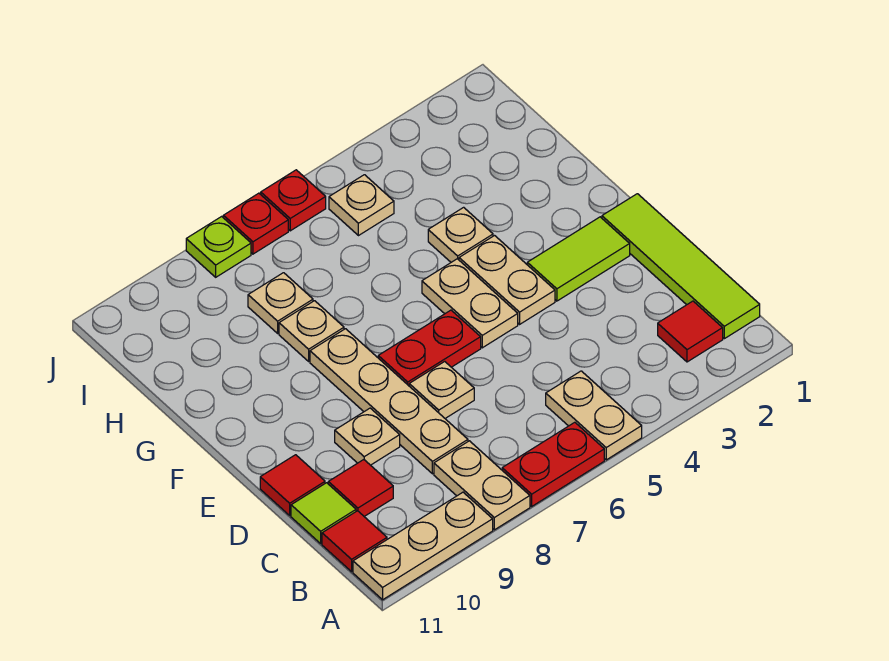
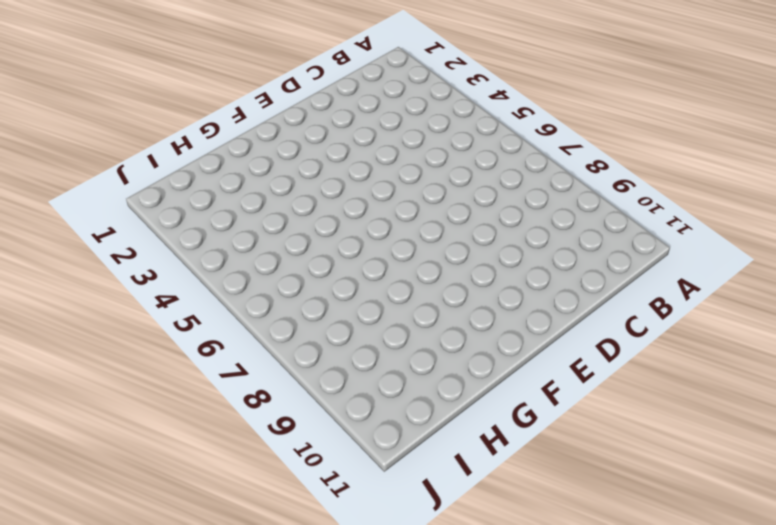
none -> tan plate A5:B5 level 1
none -> red plate A6:A7 level 1
none -> tan plate A8:B8 level 1

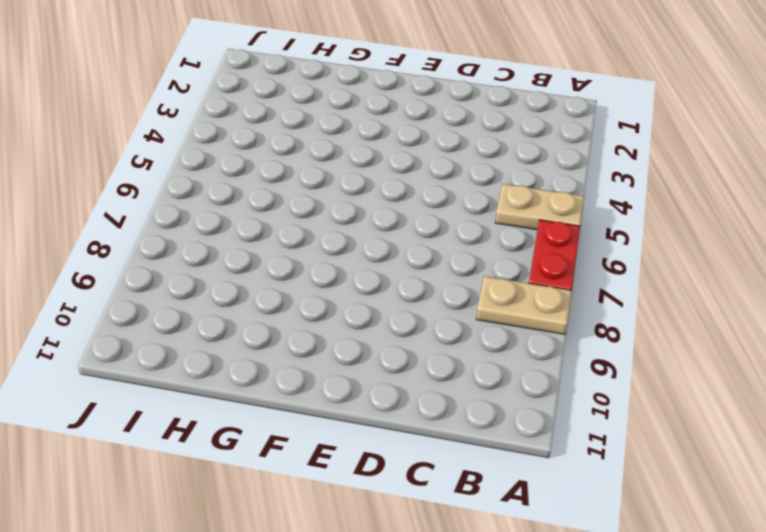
none -> tan plate A9:A11 level 1
none -> lime tile B1:E1 level 1
none -> red tile B2 level 1

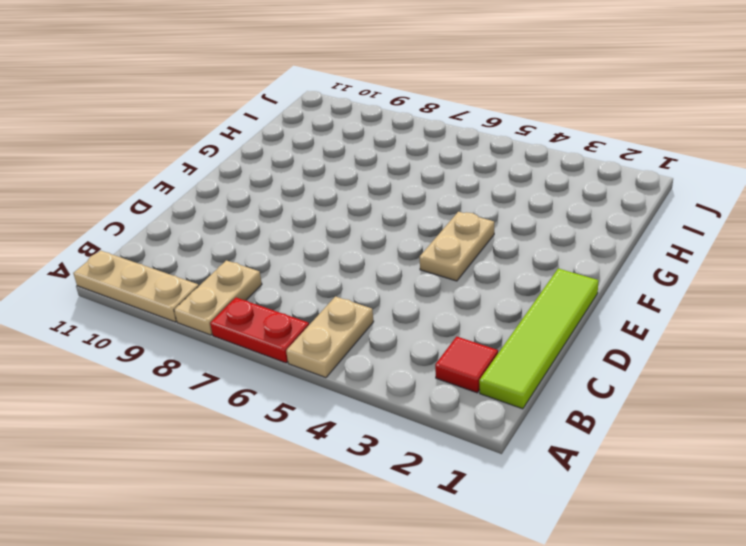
none -> red tile B11 level 1
none -> tan plate C8:F8 level 1
none -> red tile C10 level 1

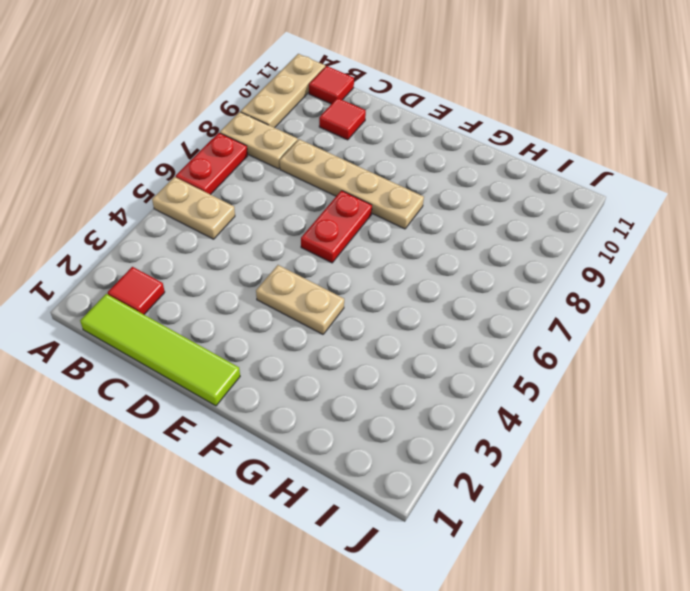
none -> lime tile C11 level 1
none -> tan plate D7 level 1
none -> tan plate D9 level 1

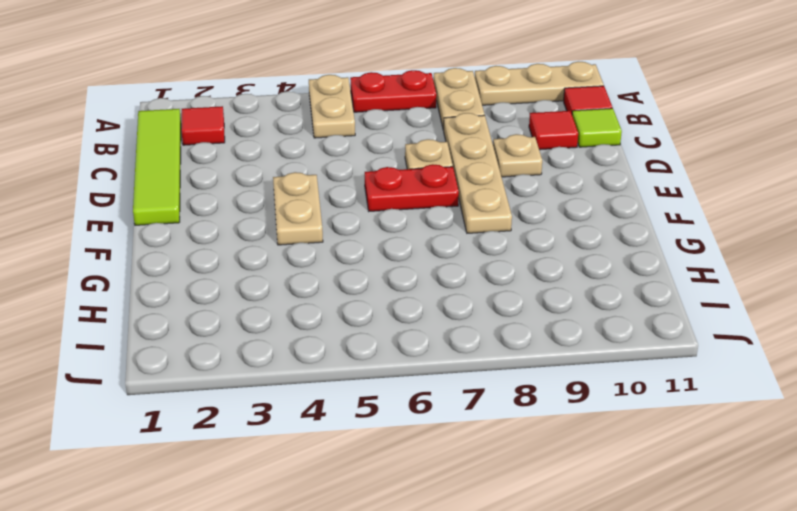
none -> red tile D11 level 1
none -> lime tile E2:E3 level 1
none -> tan plate E5:F5 level 1

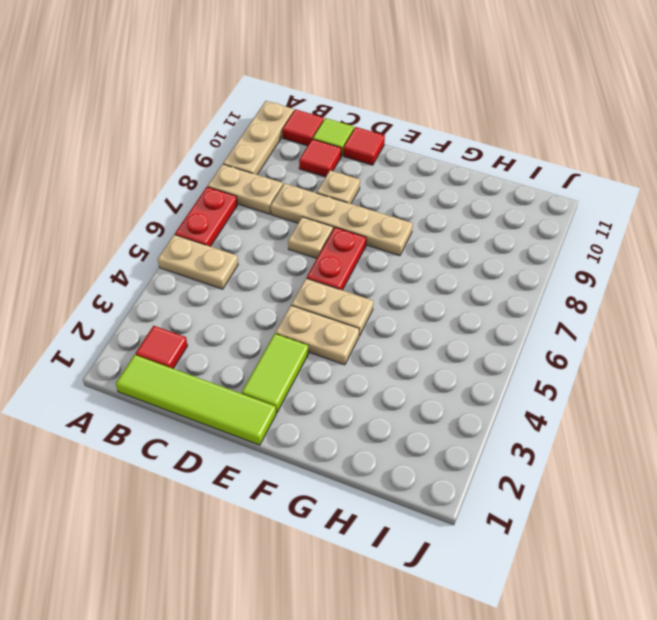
none -> tan plate G4 level 1
none -> tan plate G8 level 1
none -> tan plate H8 level 1

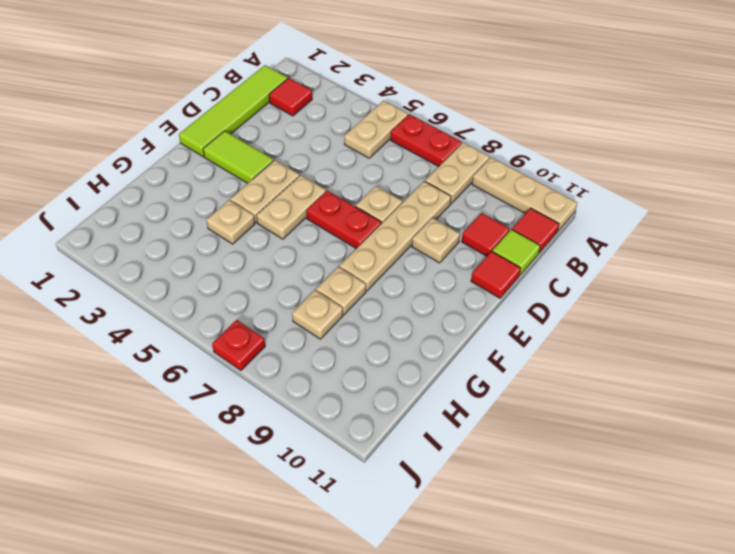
none -> tan plate I5 level 1
none -> red plate J6 level 1
none -> lime plate J8 level 1

